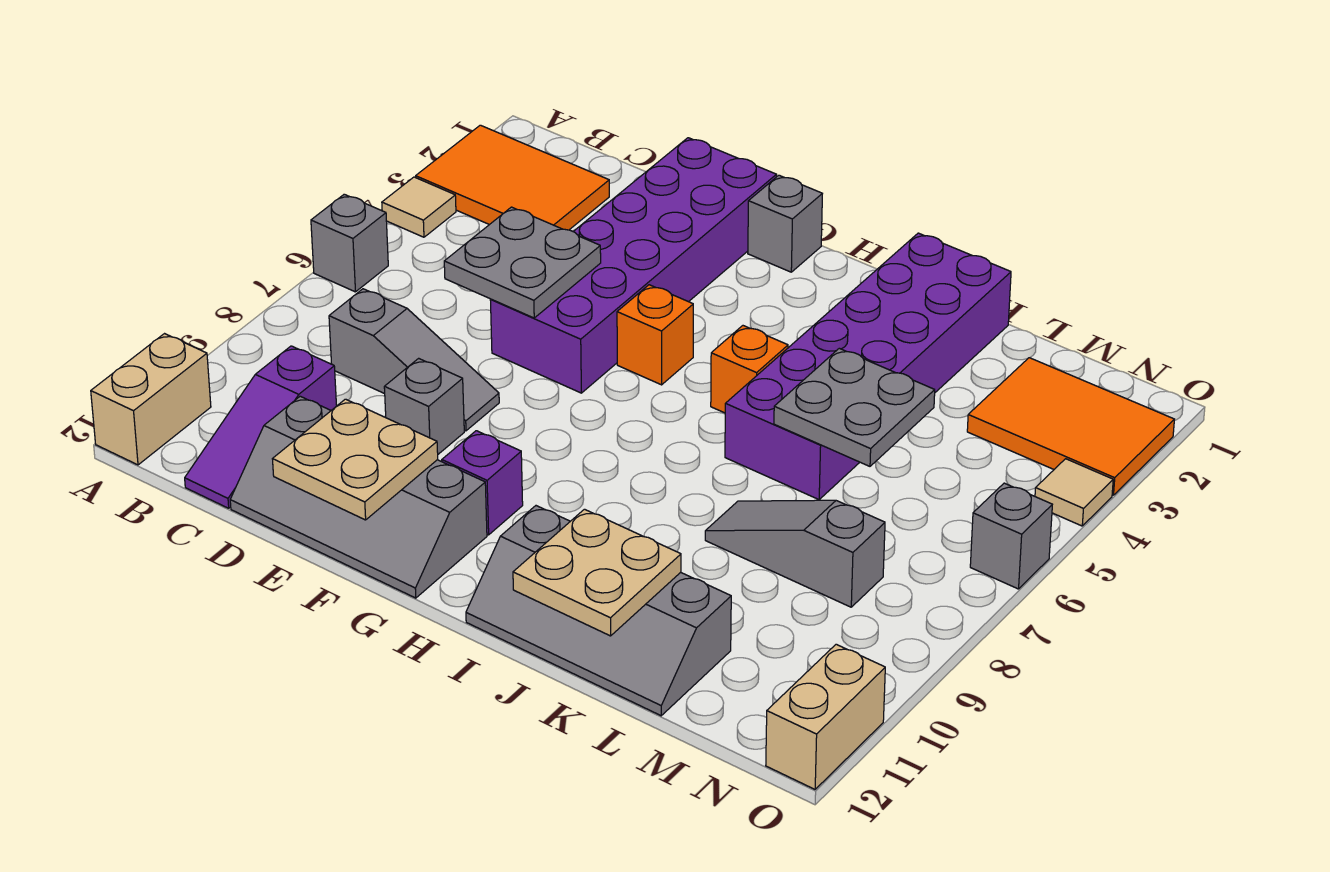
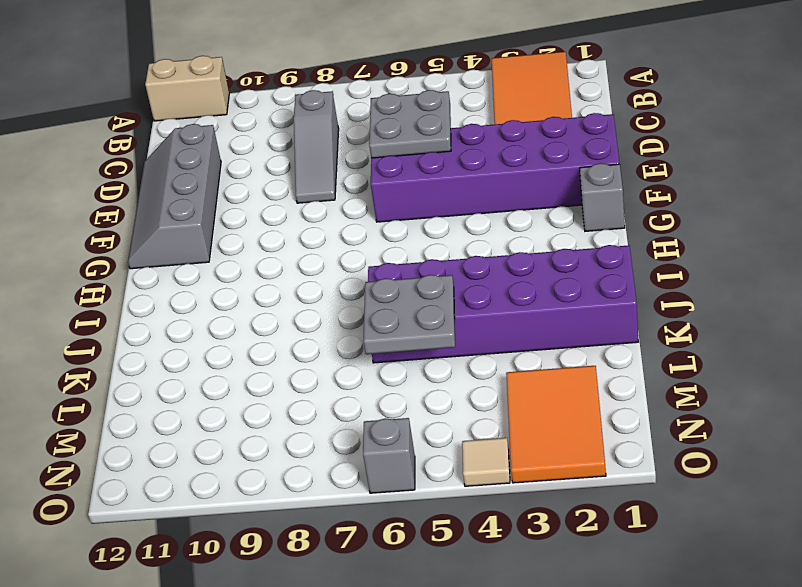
none -> tan tile A4 level 1
none -> grey brick A6 level 1
none -> purple slope C10:C12 level 1 top 10

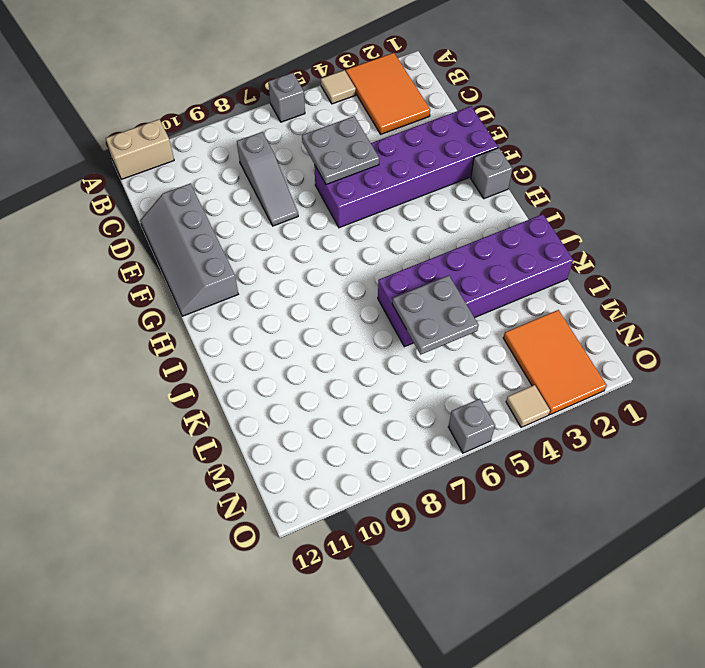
none -> purple slope C10:C12 level 1 top 10
none -> grey brick E9 level 1
none -> orange brick G5 level 1

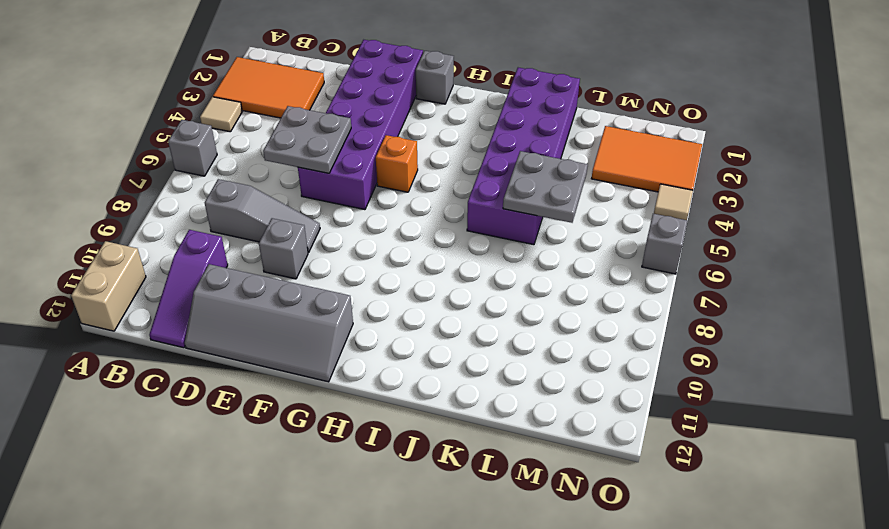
none -> purple brick G10 level 1
none -> orange brick I5 level 1
none -> grey slope I11:L12 level 1 top 11

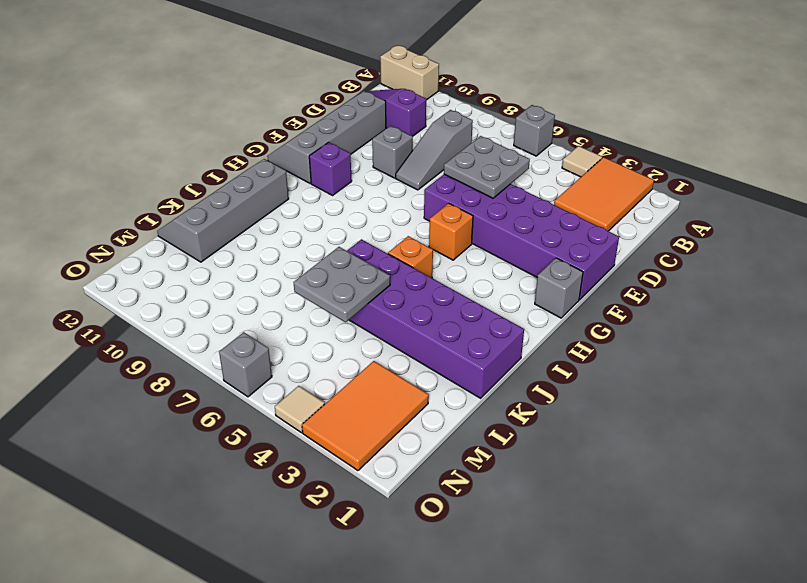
none -> grey slope K8:M8 level 1 top M
none -> tan brick O11:O12 level 1
none -> tan plate E11:F12 level 2

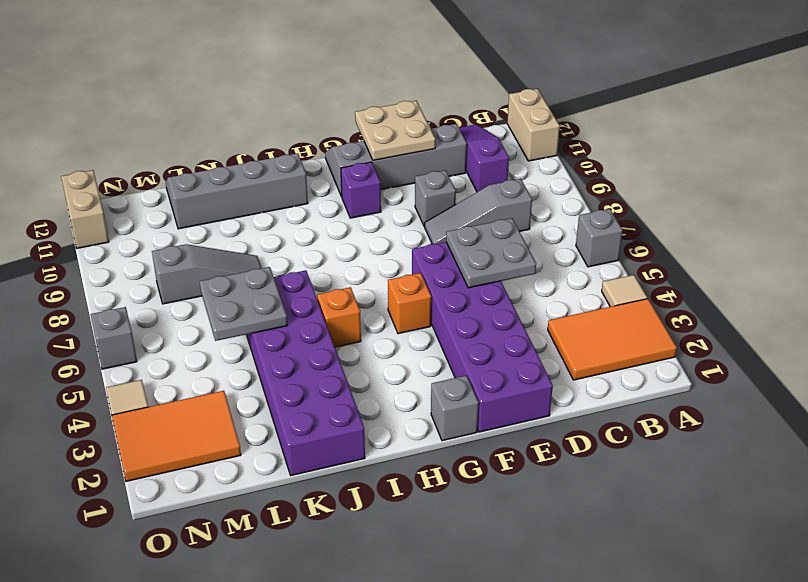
none -> tan plate J11:K12 level 2

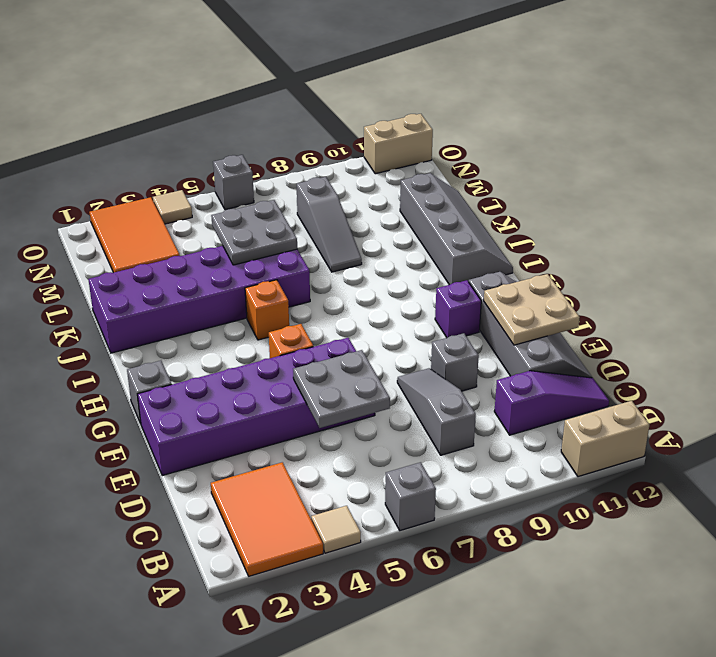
none -> tan plate J11:K12 level 2

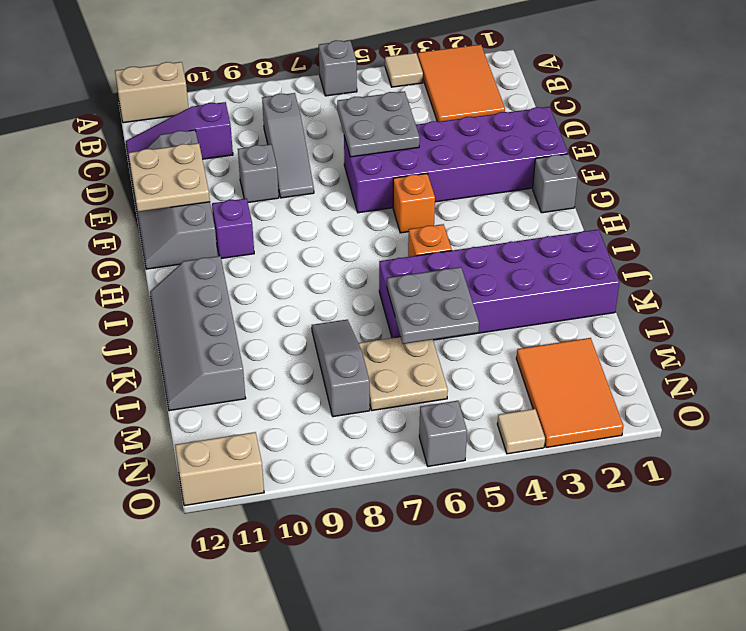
tan plate L6:M7 level 1 -> tan plate J11:K12 level 2

